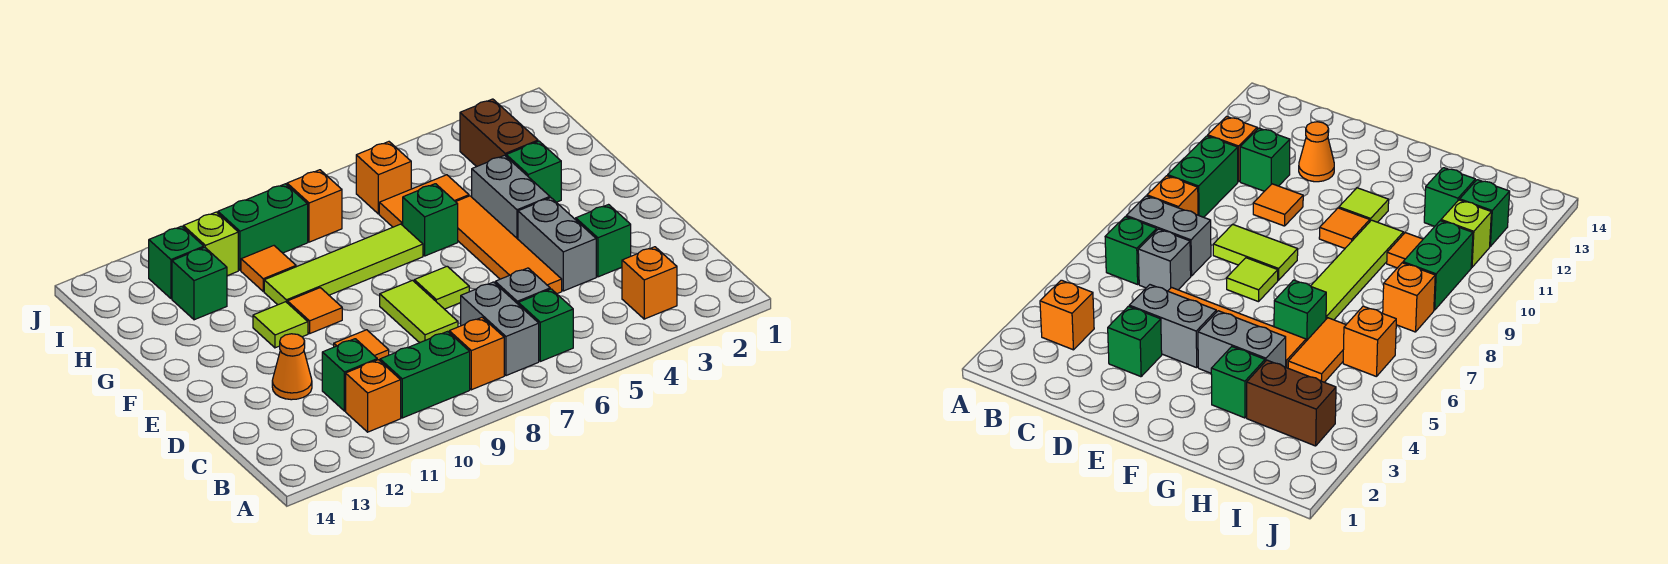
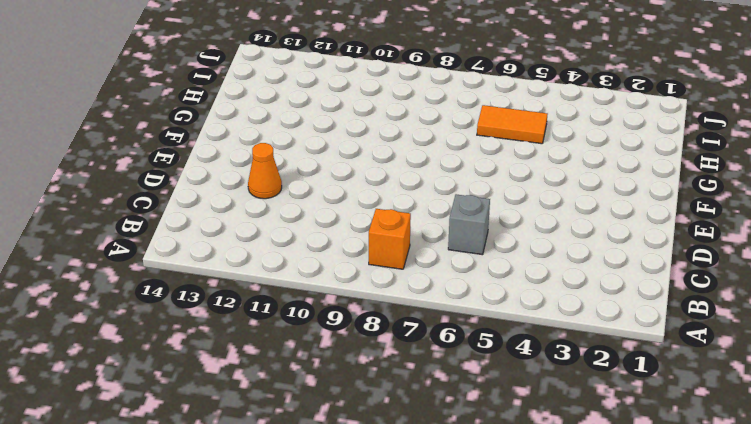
none -> orange brick B3 level 1
none -> green brick B6 level 1
none -> grey brick B7:C7 level 1
none -> green brick B9:B10 level 1

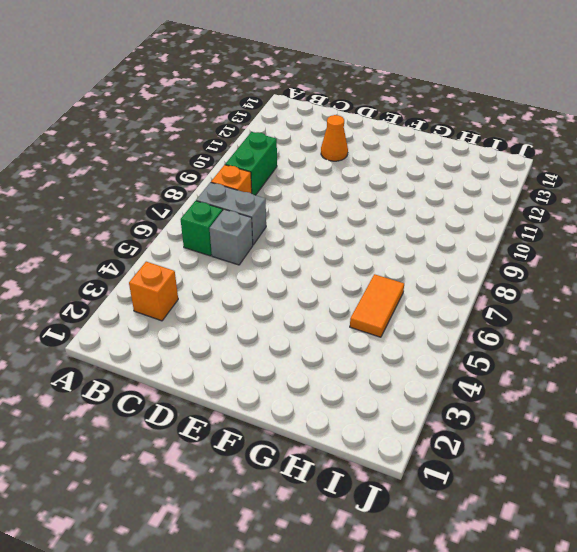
none -> orange brick B11 level 1
none -> green brick C11 level 1
none -> green brick D3 level 1
none -> grey brick D4:E4 level 1

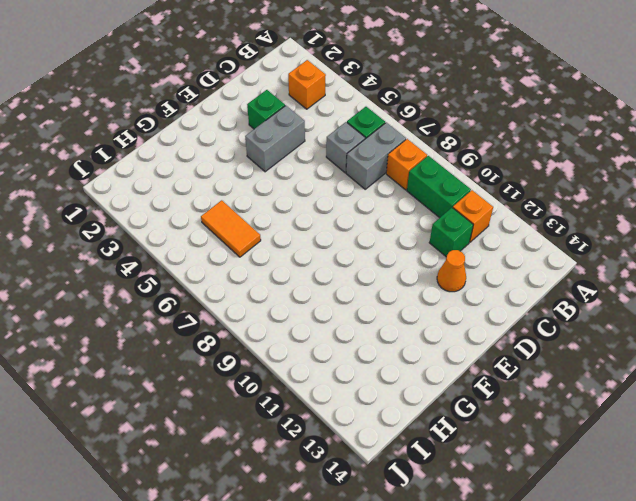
none -> orange tile D5:G5 level 1
none -> lime tile D8:E8 level 1
none -> orange tile D10 level 1
none -> lime tile E7 level 1

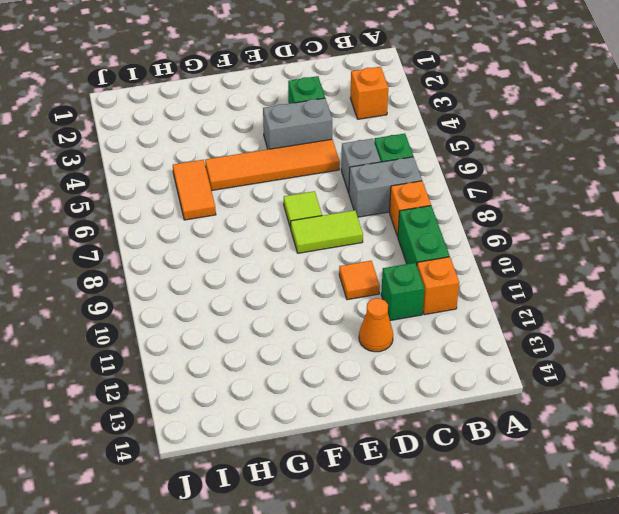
none -> grey brick F4:G4 level 1
none -> orange tile F10 level 1
none -> lime tile F11 level 1
none -> green brick G3 level 1

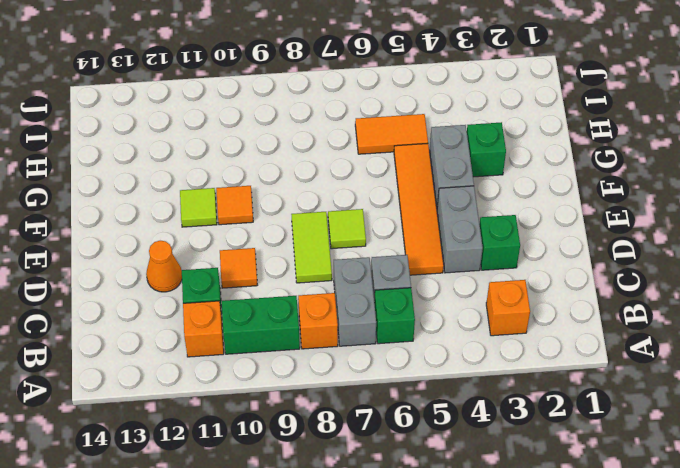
none -> green brick G6 level 1
none -> lime tile G7:G10 level 1
none -> brown brick H3:I3 level 1
none -> orange tile H10 level 1

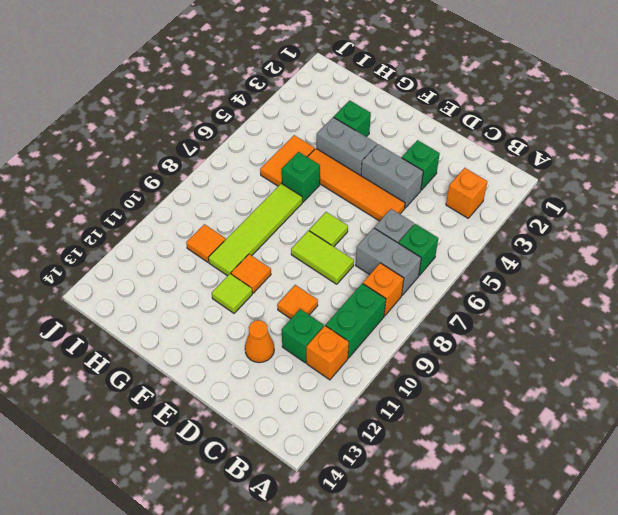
none -> brown brick H3:I3 level 1
none -> green brick H12 level 1
none -> orange brick I6 level 1
none -> orange brick I8 level 1

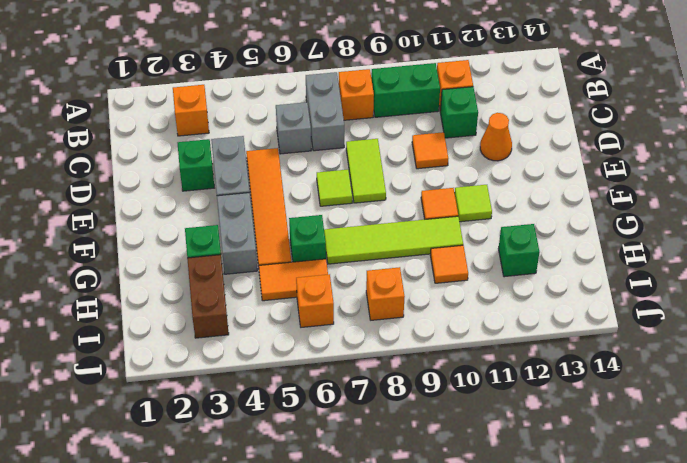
none -> green brick B6 level 1
none -> green brick I9:I10 level 1
none -> lime brick I11 level 1
none -> green brick I12 level 1

